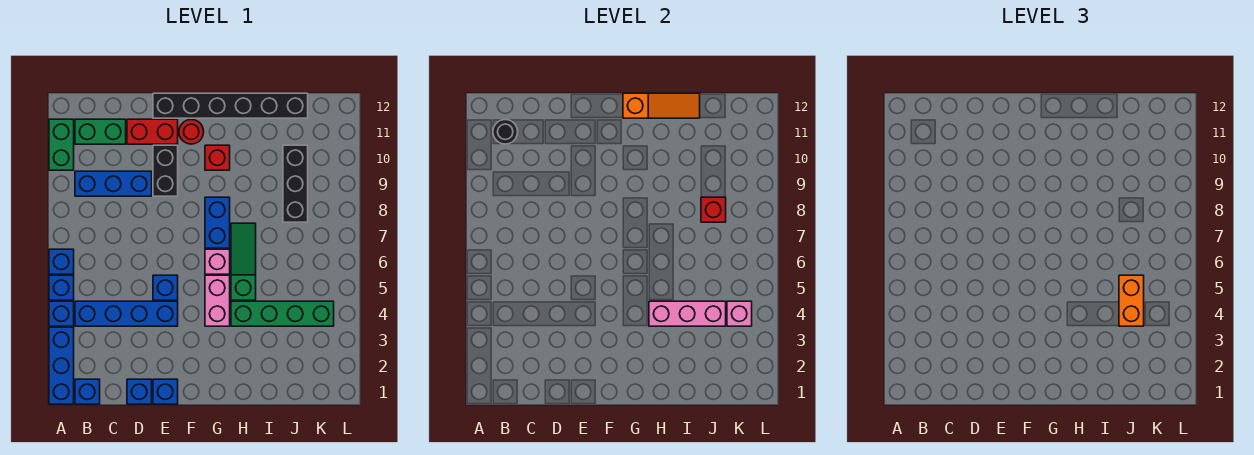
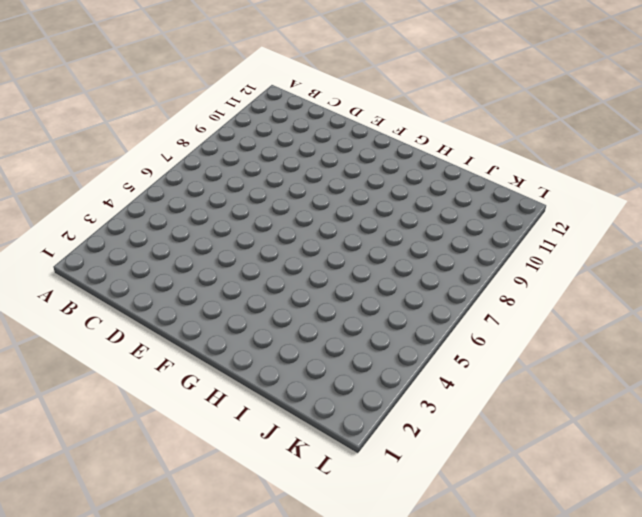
none -> blue brick A1:A3 level 1
none -> blue brick A4 level 1
none -> blue brick A5 level 1

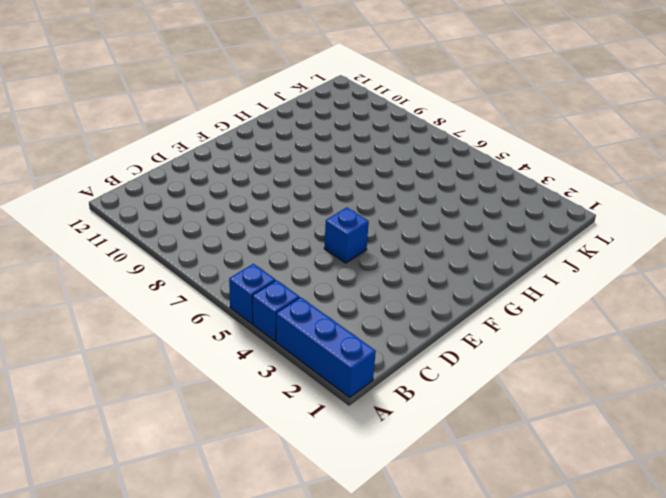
none -> blue brick A6 level 1
none -> green brick A10:A11 level 1
none -> blue brick B1 level 1

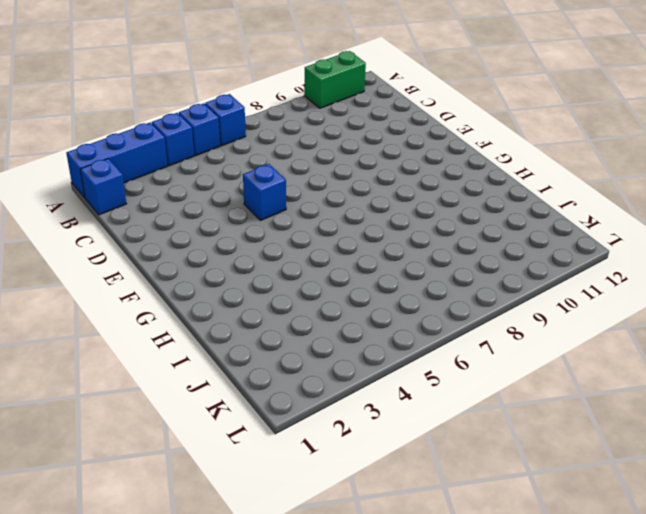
none -> blue brick B4:E4 level 1
none -> blue brick B9:D9 level 1
none -> green brick B11:C11 level 1

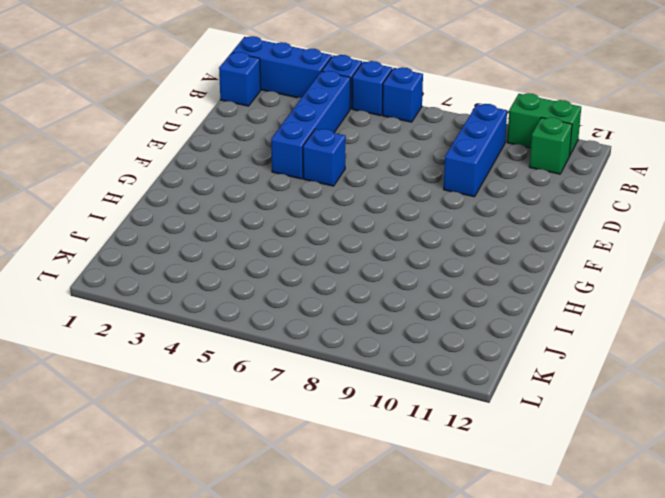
green brick B11 level 1 -> green brick B11:C11 level 1
none -> blue brick D1 level 1
none -> red brick D11:E11 level 1
none -> blue brick E1 level 1

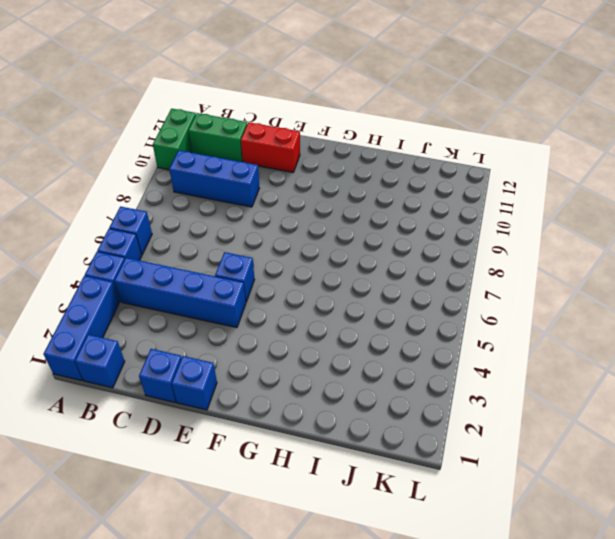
none -> black brick E9:E10 level 1
none -> black brick E12:J12 level 1
none -> red round brick F11 level 1

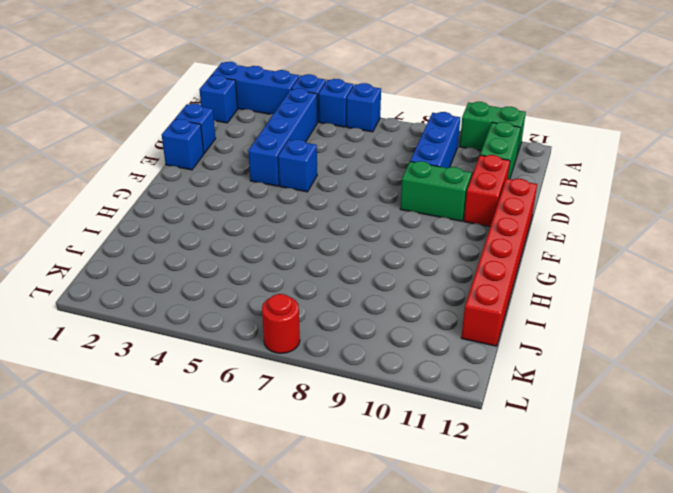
green brick E9:E10 level 1 -> black brick E9:E10 level 1
red brick E12:J12 level 1 -> black brick E12:J12 level 1
red round brick L7 level 1 -> red round brick F11 level 1
none -> pink brick G4:G5 level 1
none -> pink brick G6 level 1
none -> blue brick G7:G8 level 1

